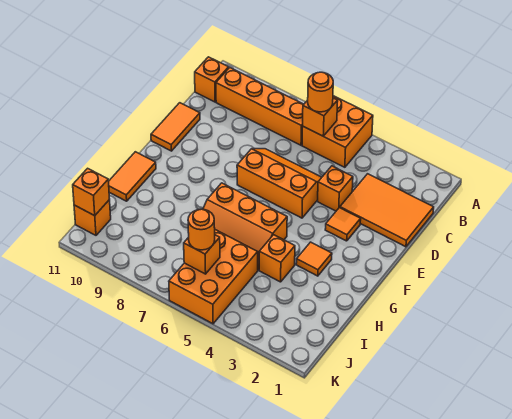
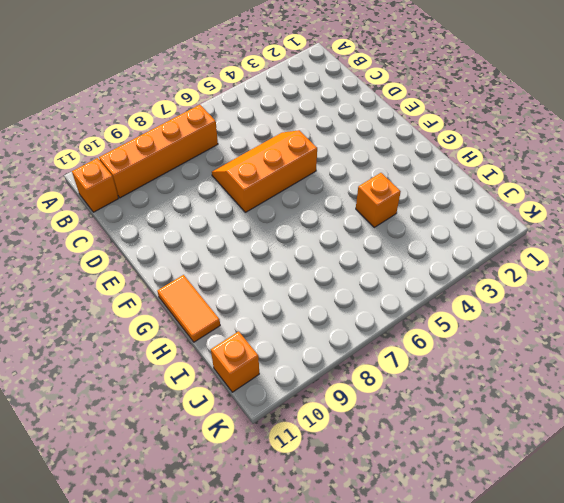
none -> orange brick A5:B6 level 1
none -> orange tile C1:D3 level 1
none -> orange brick D4 level 1

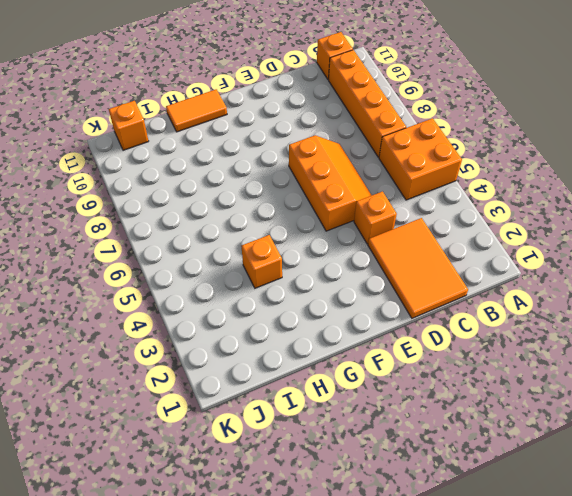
none -> orange tile D11:E11 level 1
none -> orange tile E3 level 1
none -> orange tile G3 level 1

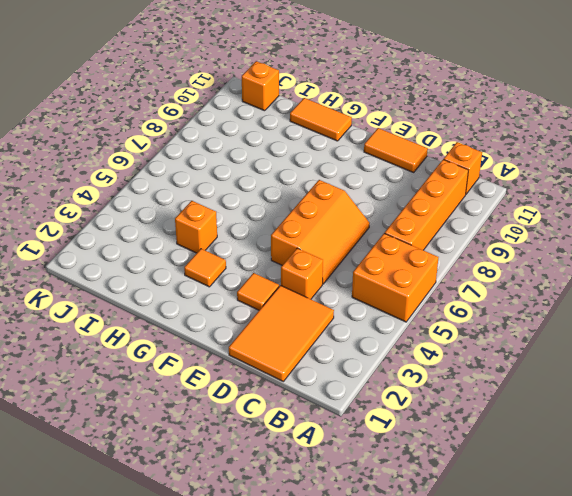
none -> orange slope G5:H7 level 1 top G
none -> orange brick I5:K6 level 1
none -> orange brick B6 level 2

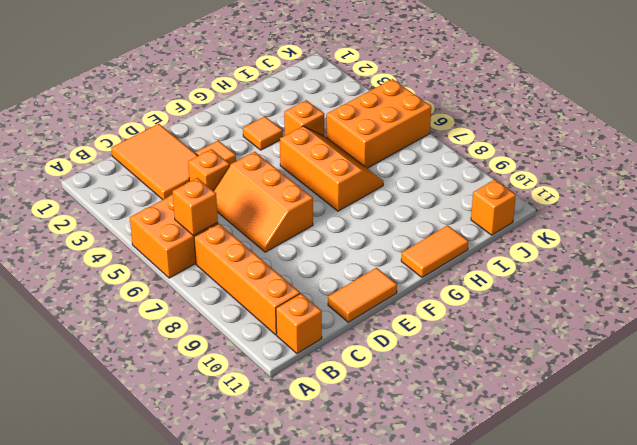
none -> orange brick J6 level 2
none -> orange brick J11 level 2
none -> orange round brick B6 level 3

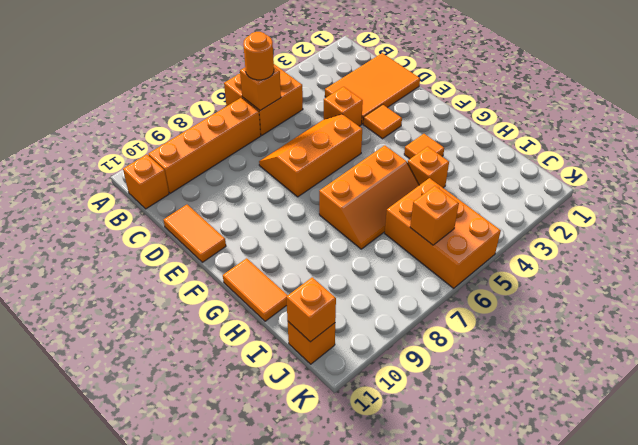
none -> orange round brick J6 level 3

